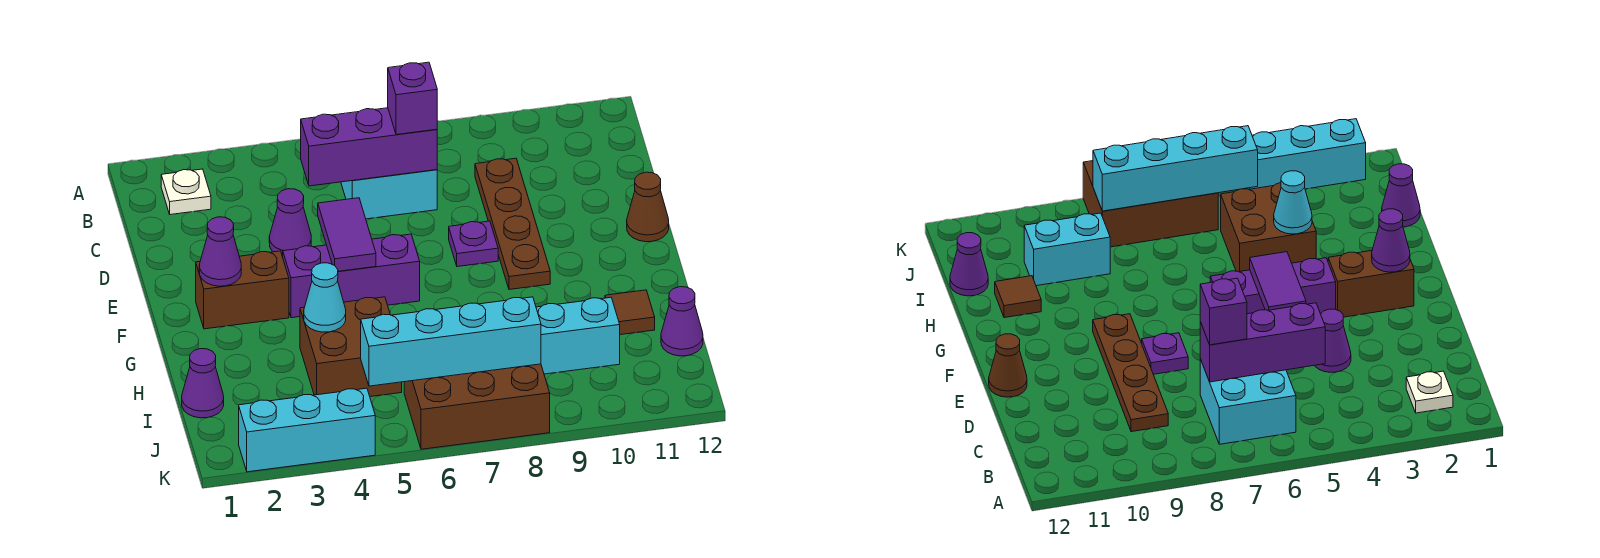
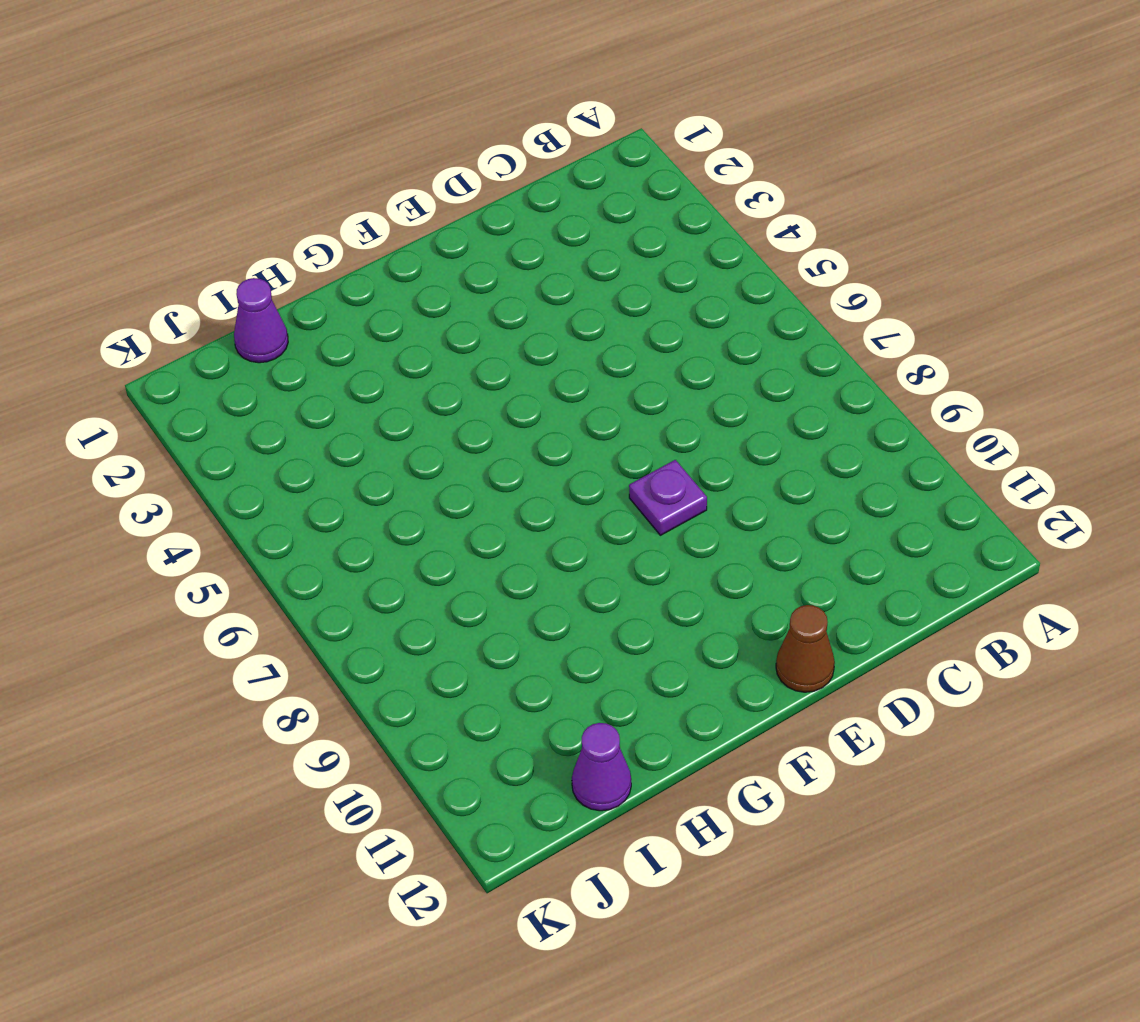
none -> white plate B2 level 1
none -> cyan brick B6:C7 level 1
none -> brown plate C9:F9 level 1

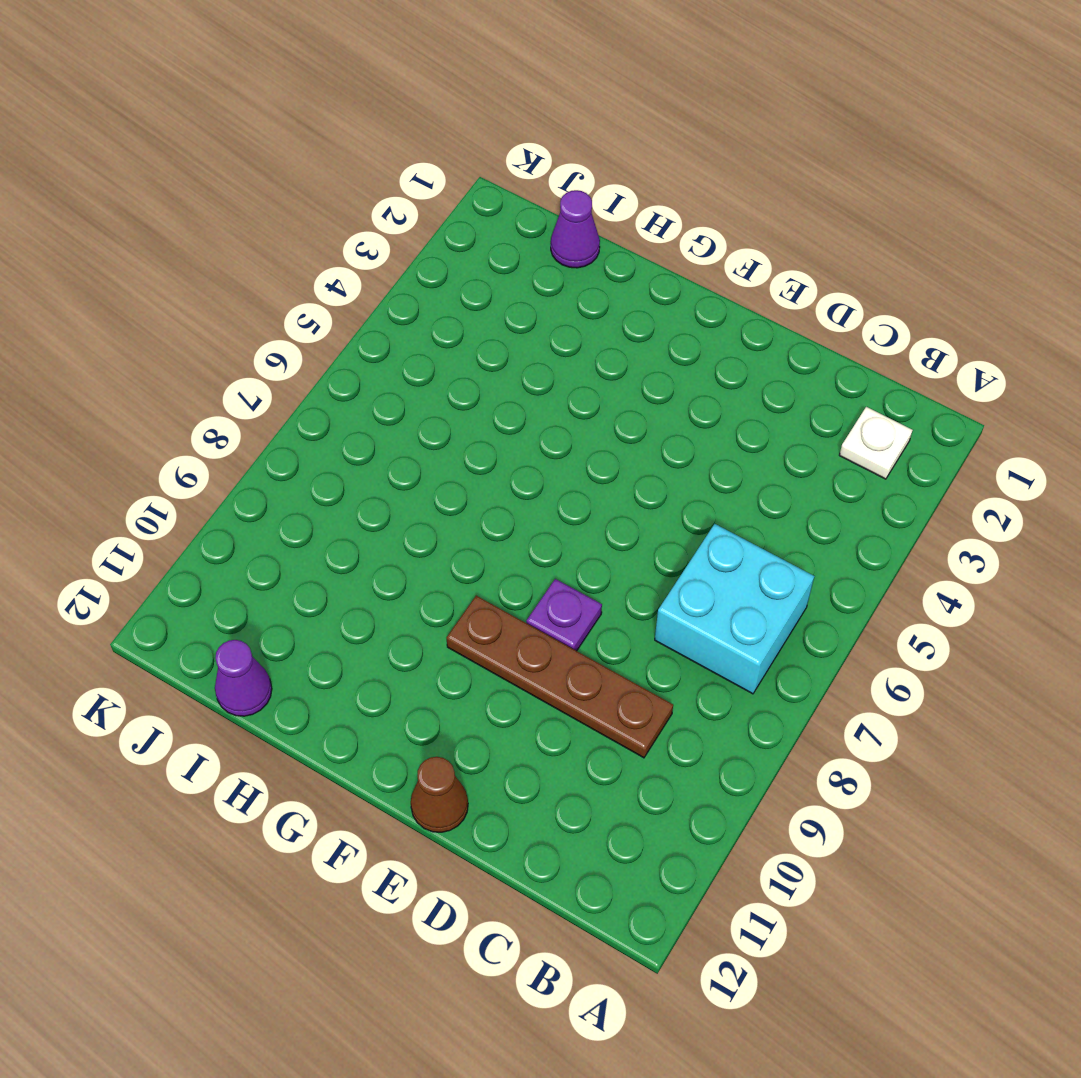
none -> purple cone D4 level 1
none -> brown brick F2:F3 level 1
none -> purple brick F4:F6 level 1

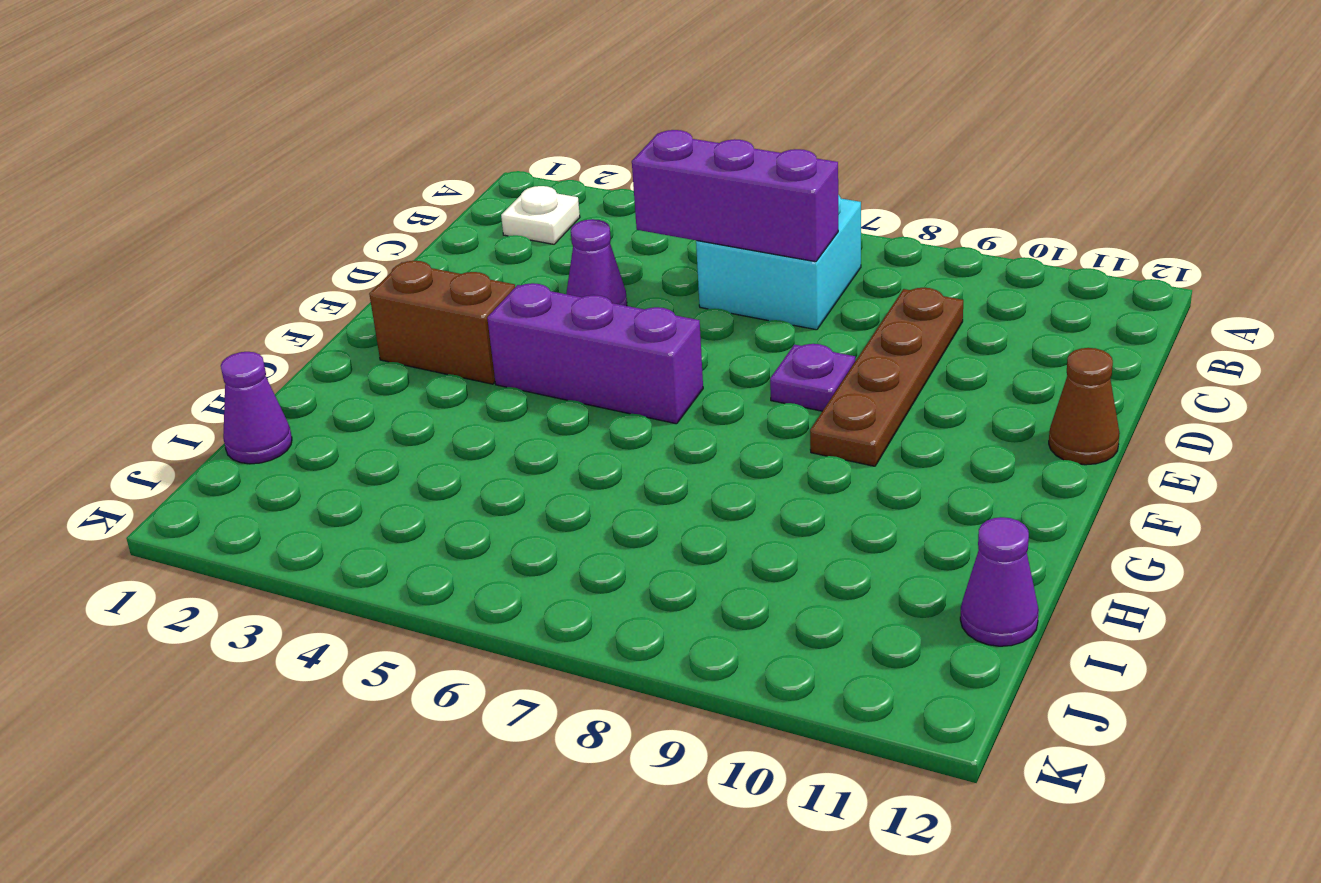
none -> brown brick H4:I5 level 1
none -> brown tile H11 level 1
none -> cyan brick I9:I10 level 1

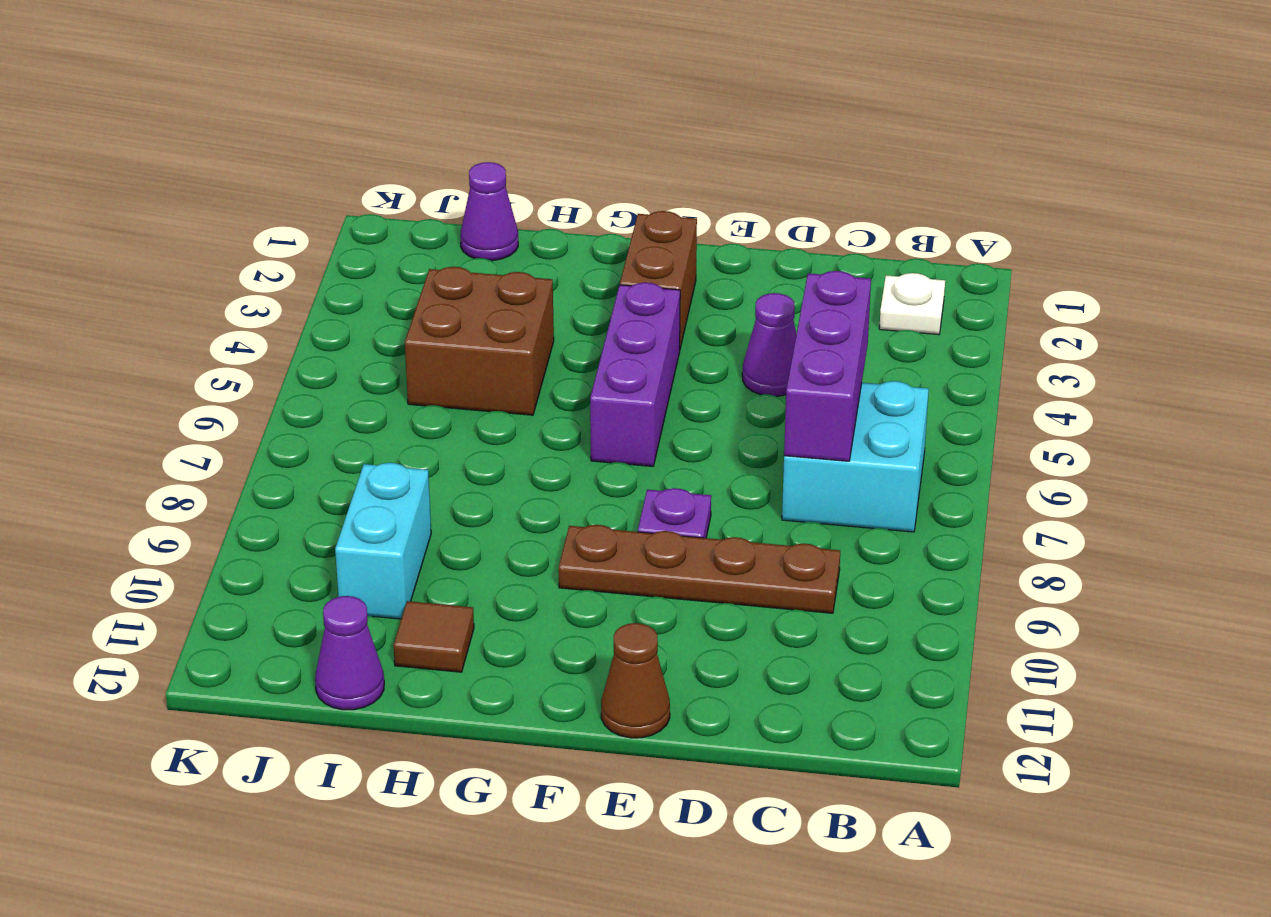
none -> brown brick J6:K8 level 1
none -> cyan brick K2:K4 level 1
none -> purple tile E5:F5 level 2

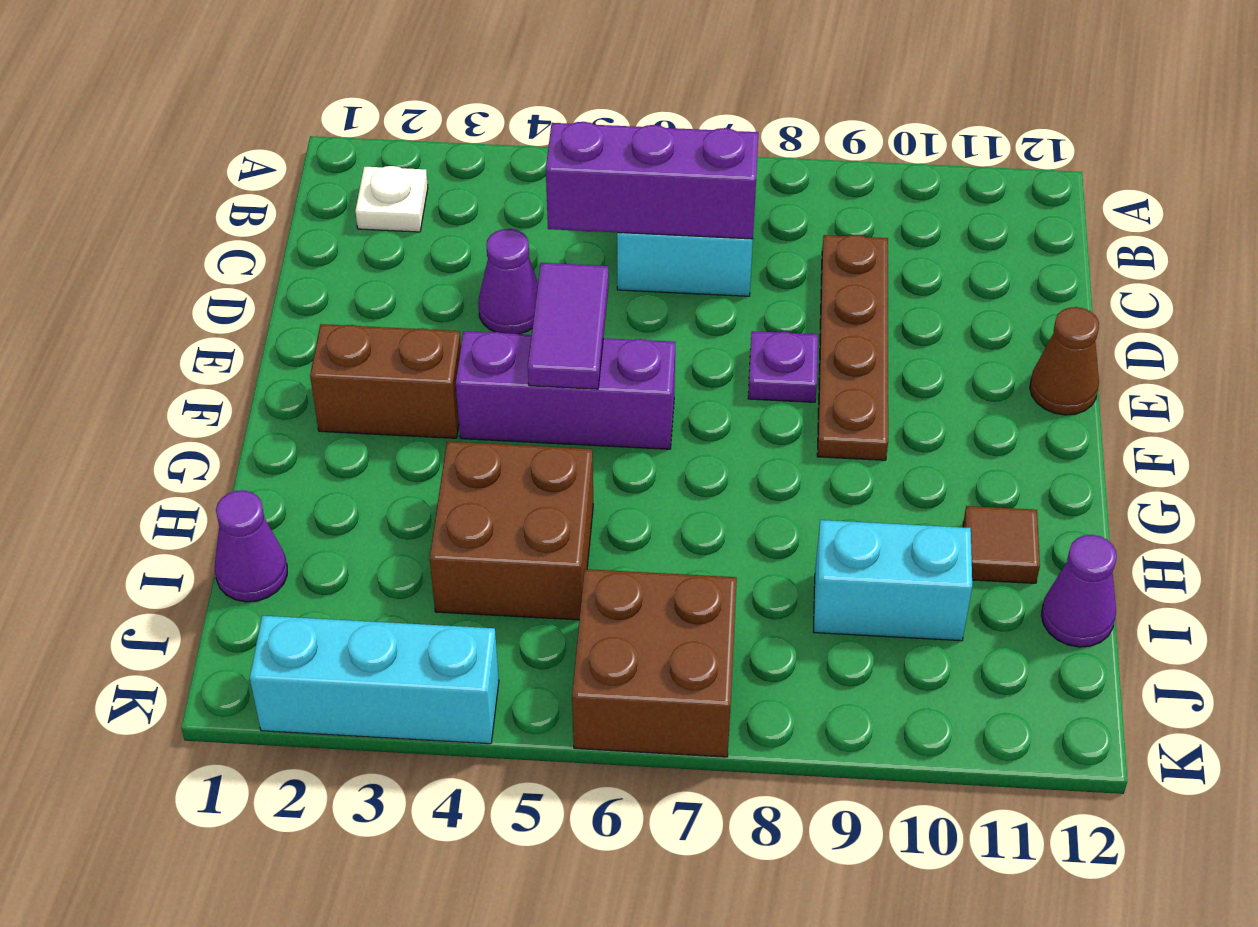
brown brick J6:K7 level 1 -> brown brick J6:K8 level 1
none -> purple cone F2 level 2
none -> cyan cone H4 level 2
none -> cyan brick J5:J8 level 2

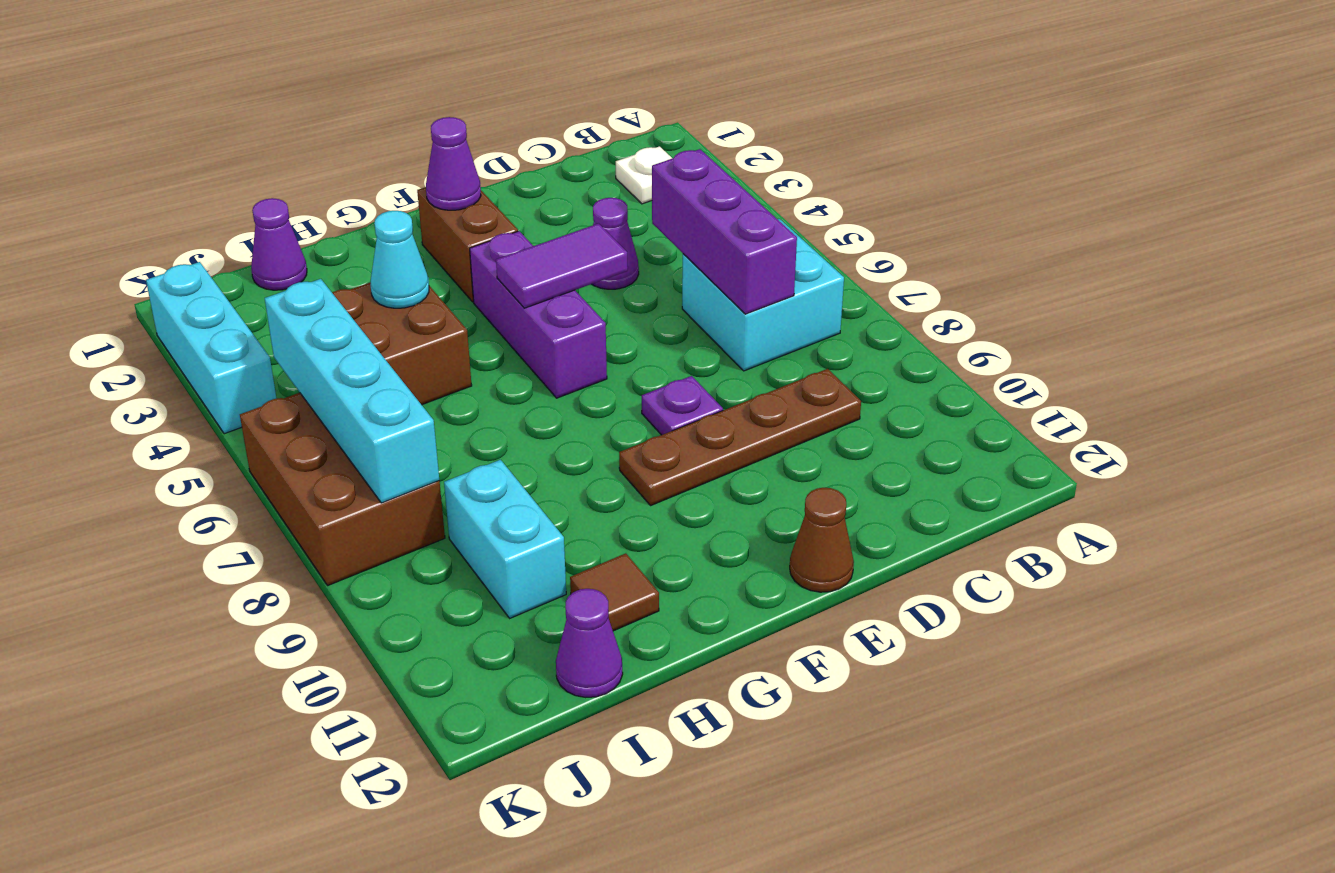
none -> purple brick C7 level 3

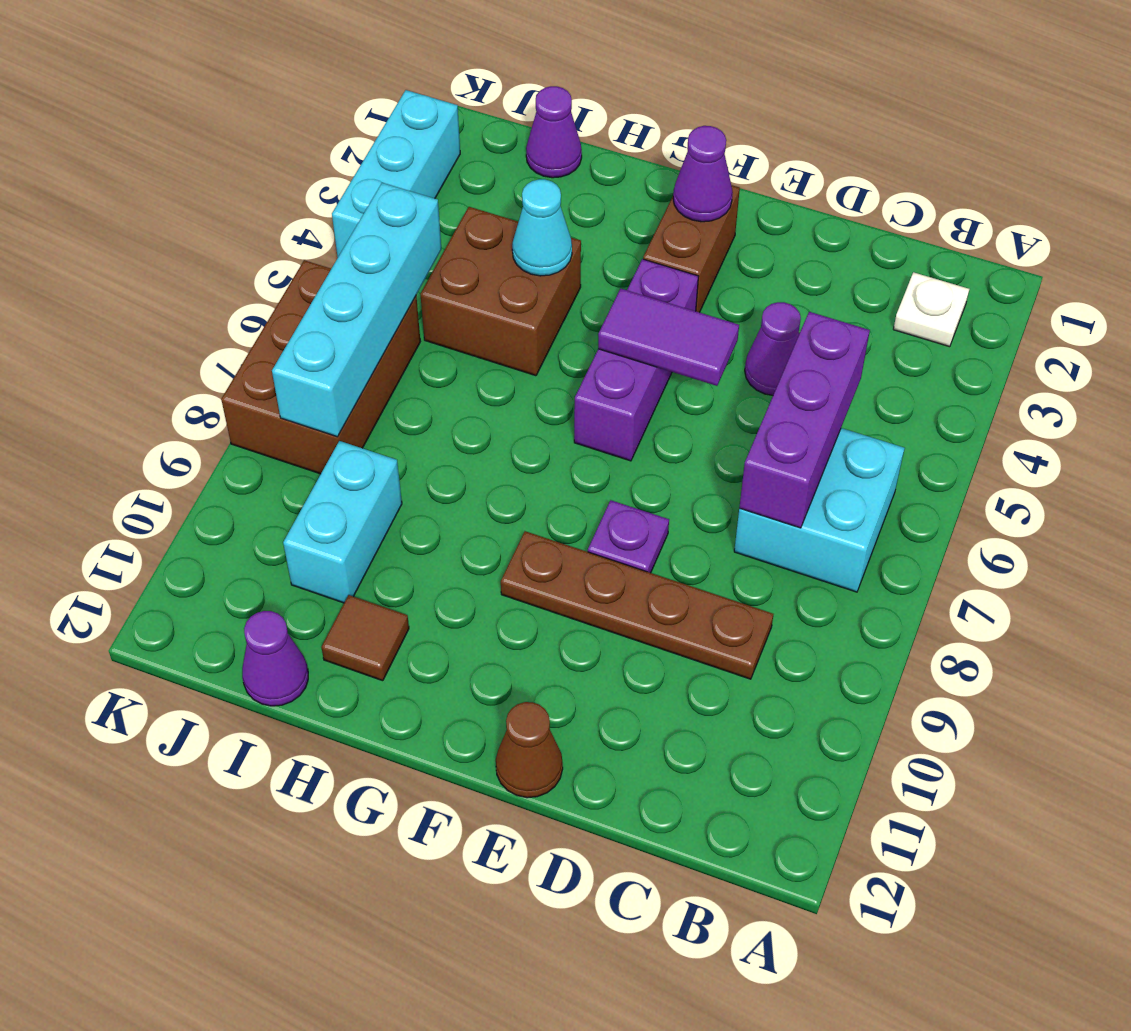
none -> purple brick C7 level 3

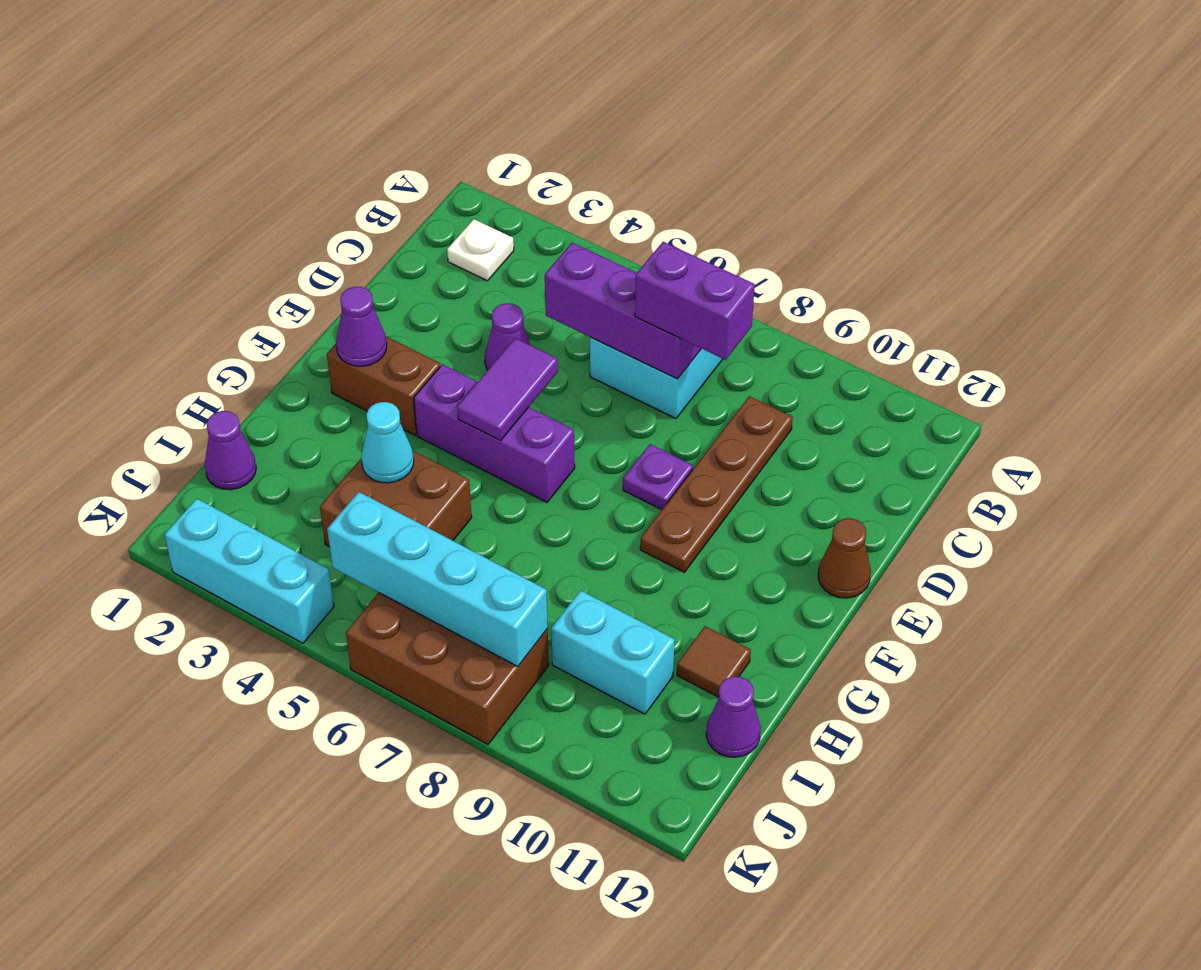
purple brick C7:C8 level 3 -> purple brick C7 level 3

